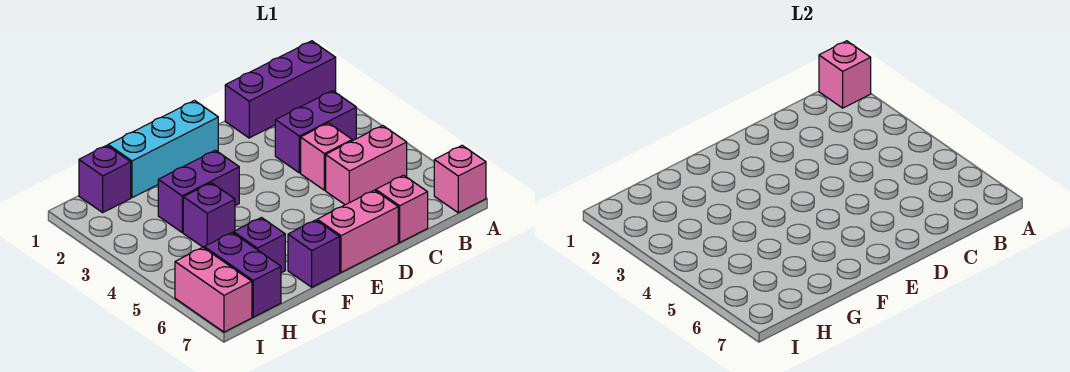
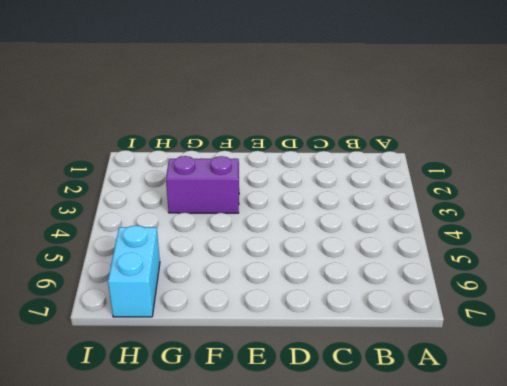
cyan brick H6:H7 level 1 -> purple brick H6:H7 level 1
none -> purple brick A1:C1 level 1
none -> pink brick A7 level 1
none -> purple brick B3:C3 level 1

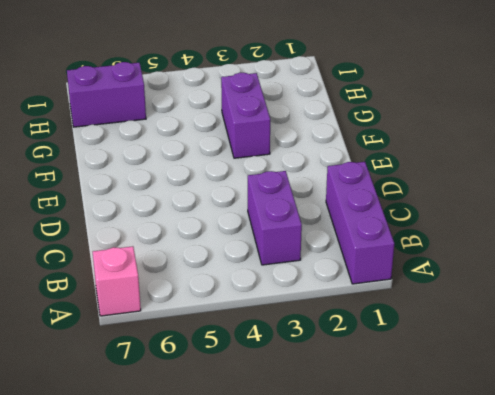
none -> pink brick B5:C5 level 1
none -> pink brick C4 level 1
none -> pink brick C7 level 1

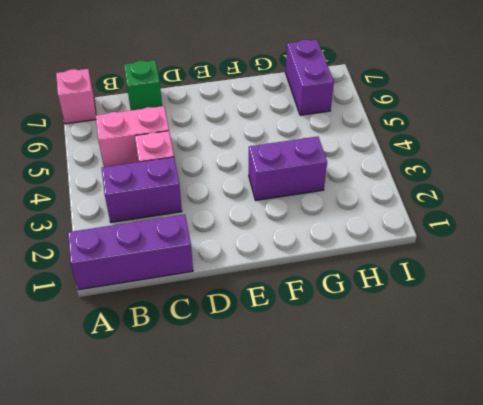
green brick C7 level 1 -> pink brick C7 level 1
none -> pink brick D7:E7 level 1
none -> cyan brick E1:G1 level 1
none -> purple brick F7 level 1

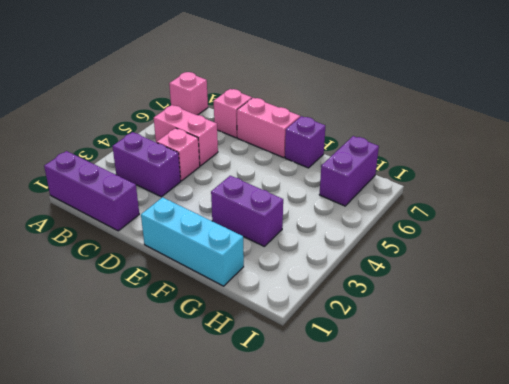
none -> purple brick G4 level 1
none -> purple brick G6 level 1
none -> purple brick H1 level 1

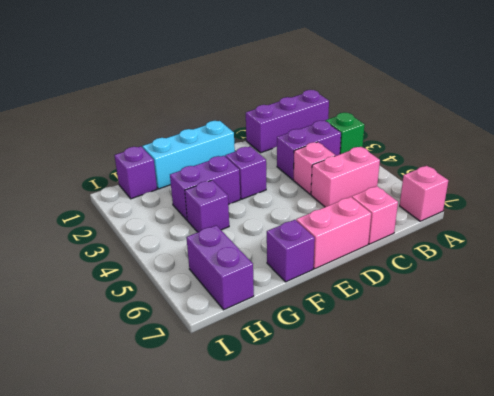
green brick A3 level 1 -> none
purple brick E3 level 1 -> purple brick G6 level 1
none -> pink brick I6:I7 level 1
none -> pink brick A1 level 2

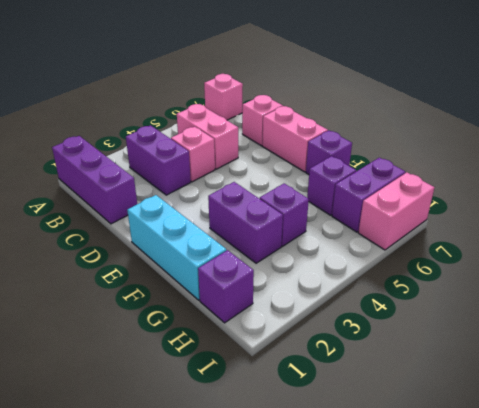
none -> pink brick A1 level 2

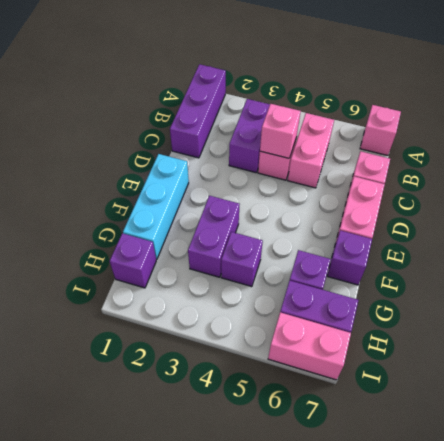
pink brick C4 level 2 -> pink brick A1 level 2

